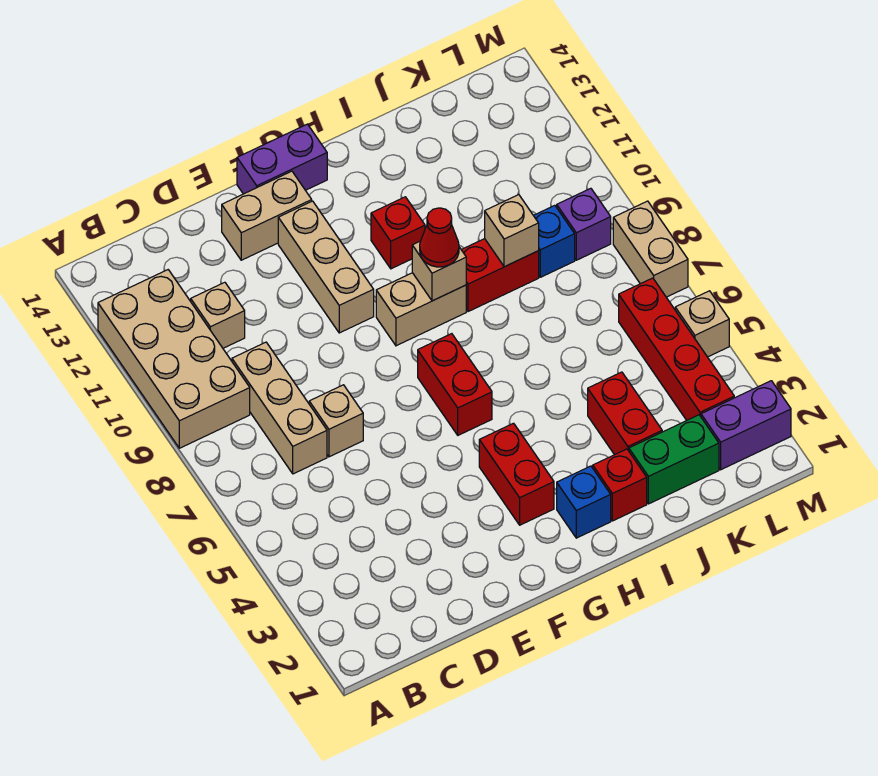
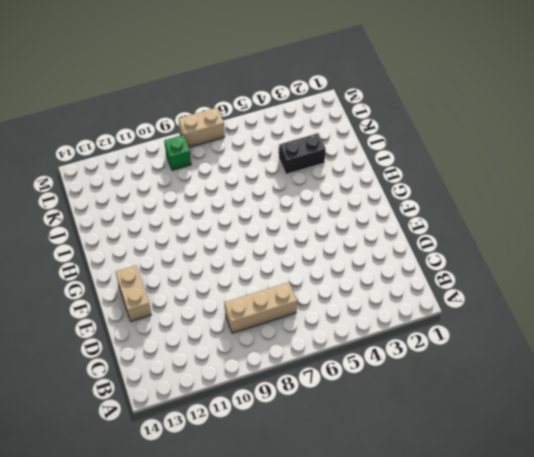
black brick J3:J4 level 1 -> red brick J3:J4 level 1
green brick L9 level 1 -> purple brick L9 level 1
none -> tan brick A9:B12 level 1
none -> tan brick C11 level 1
none -> tan brick D7 level 1

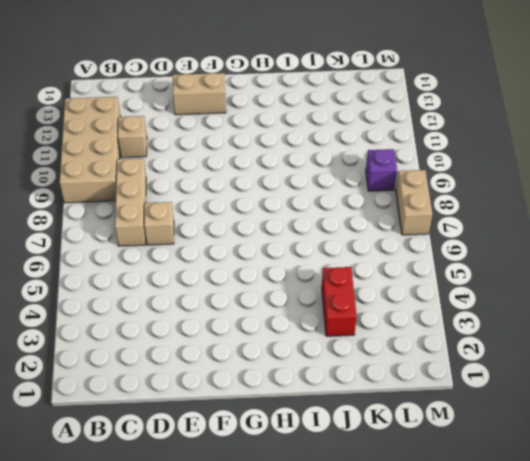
none -> tan brick F10:F12 level 1
none -> purple brick F14:G14 level 1
none -> red brick G3:G4 level 1

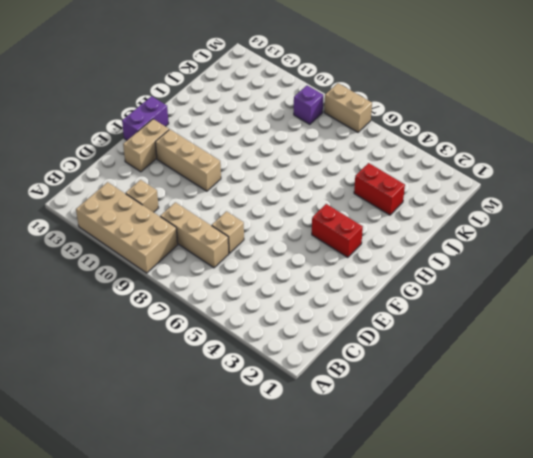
none -> red brick G6:G7 level 1
none -> tan brick G9:H9 level 1
none -> blue brick H2 level 1

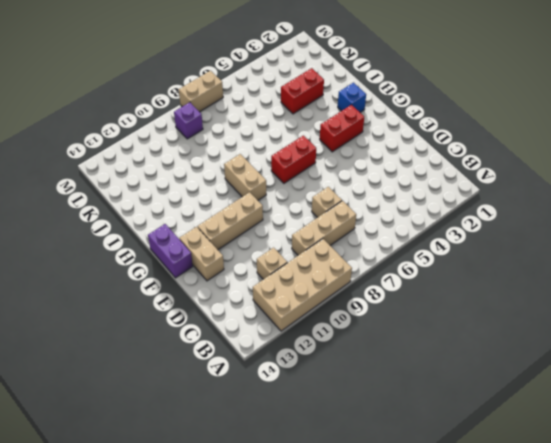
none -> red brick H11 level 1
none -> red brick I2 level 1
none -> red brick I9:J9 level 1

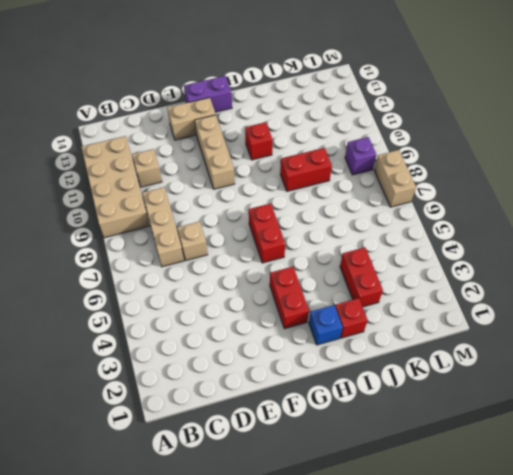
none -> tan brick G9:H9 level 1
none -> green brick J2:K2 level 1
none -> blue brick K9 level 1

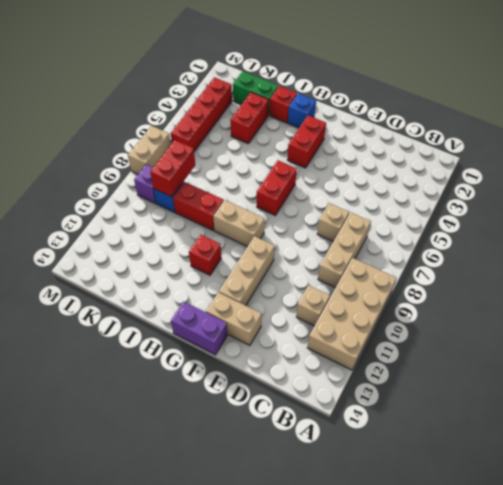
red brick K8:K9 level 2 -> none
none -> purple brick L2:M2 level 1
none -> tan brick M5 level 1
none -> tan brick H9 level 2

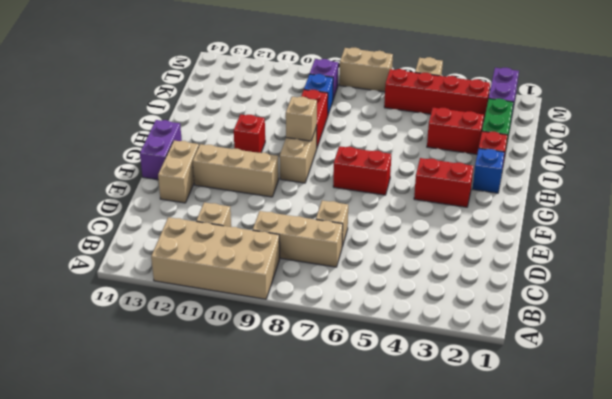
none -> tan brick J9 level 2
none -> red cone H9 level 3

